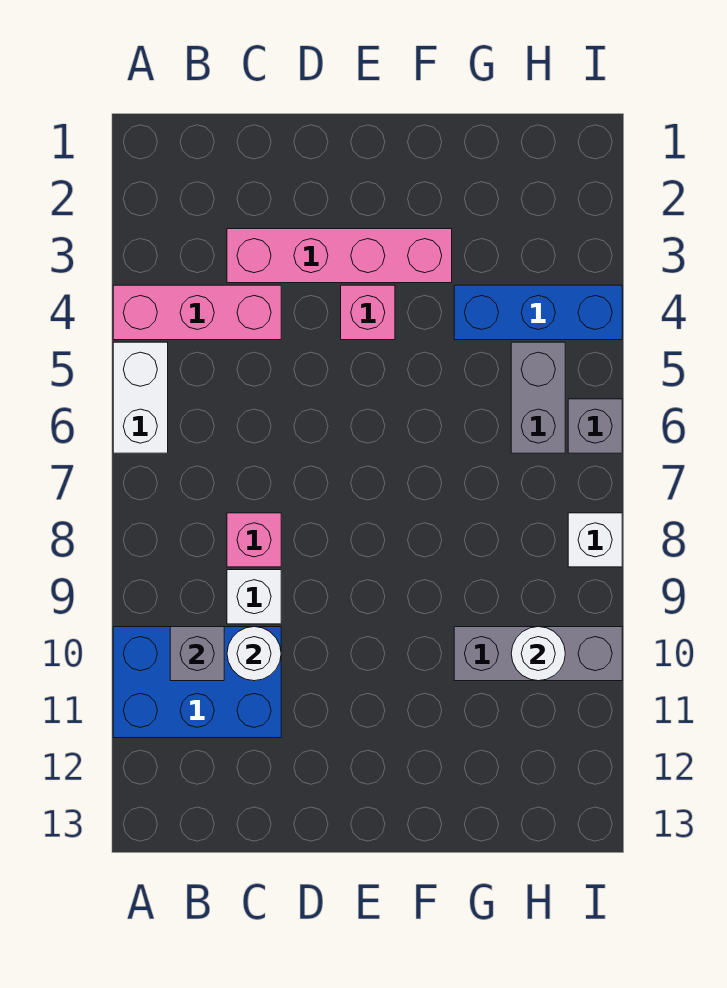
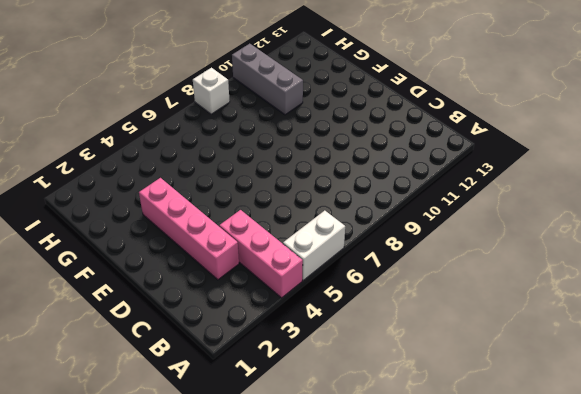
none -> blue brick A10:C11 level 1
none -> pink brick C8 level 1
none -> white brick C9 level 1

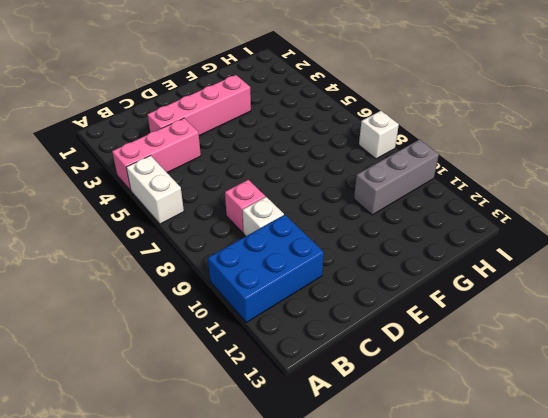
none -> pink brick E4 level 1
none -> blue brick G4:I4 level 1
none -> grey brick H5:H6 level 1

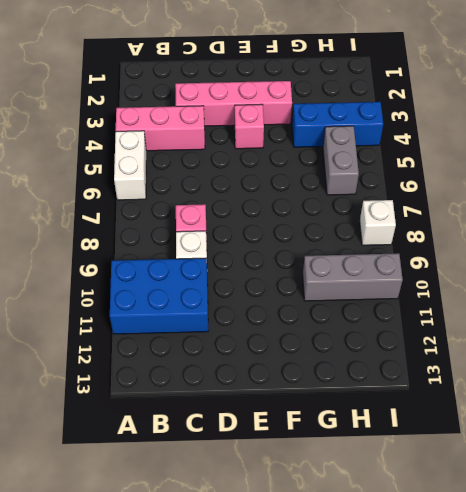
none -> grey brick I6 level 1
none -> grey brick B10 level 2
none -> white round brick C10 level 2

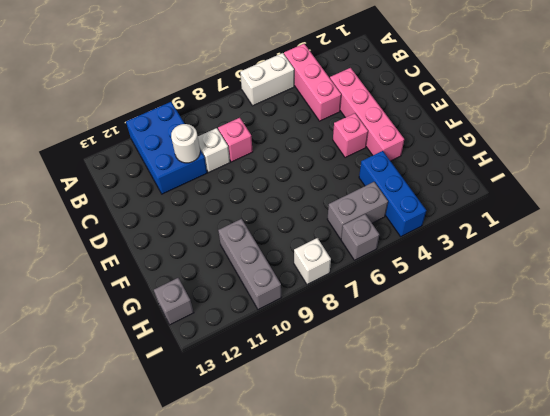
grey brick H13 level 1 -> grey brick B10 level 2
none -> white round brick H10 level 2

